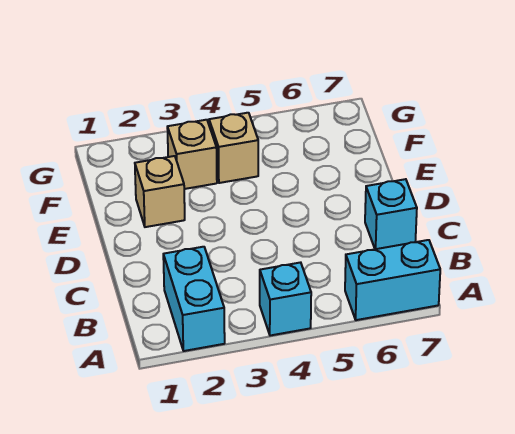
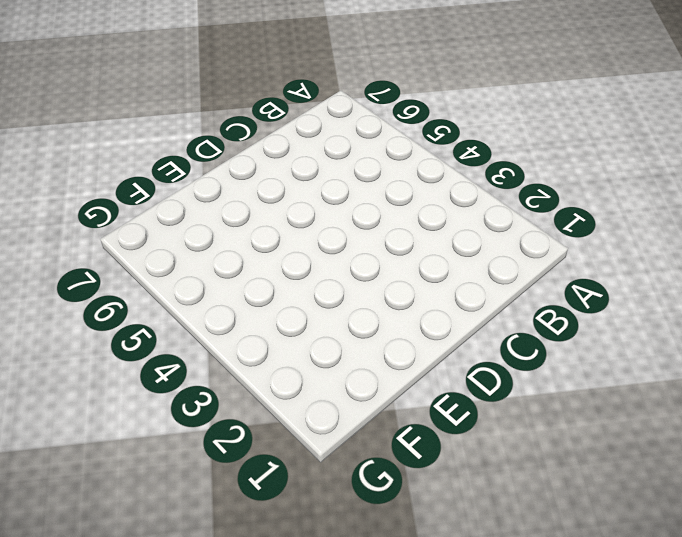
none -> cyan brick A2:B2 level 1
none -> cyan brick A4 level 1

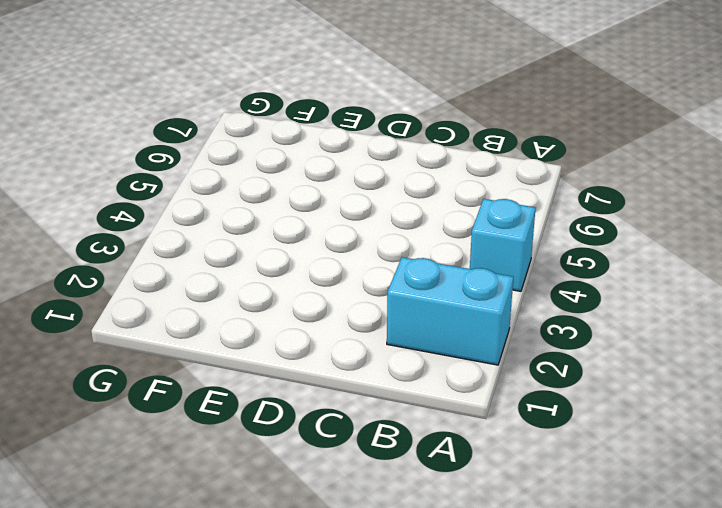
none -> cyan brick A6:A7 level 1
none -> cyan brick C7 level 1

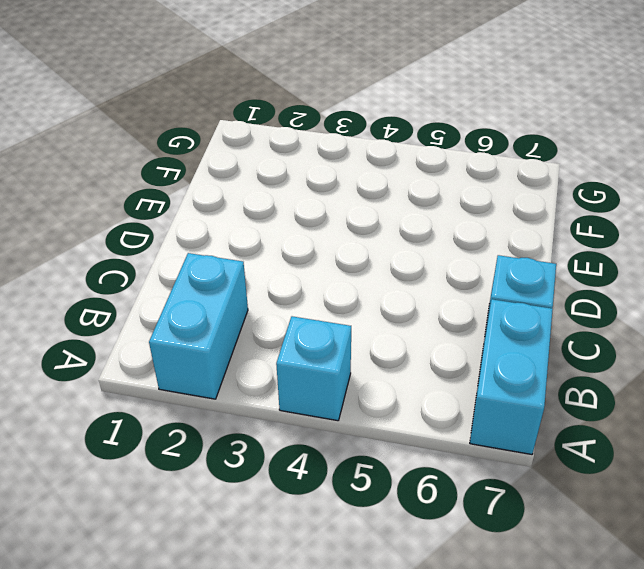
cyan brick A7:B7 level 1 -> cyan brick A6:A7 level 1
none -> tan brick E2 level 1
none -> tan brick F3 level 1

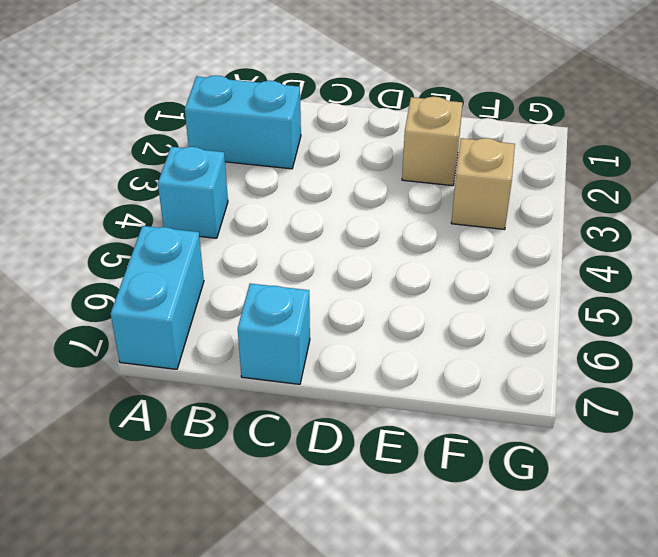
none -> tan brick F4 level 1

